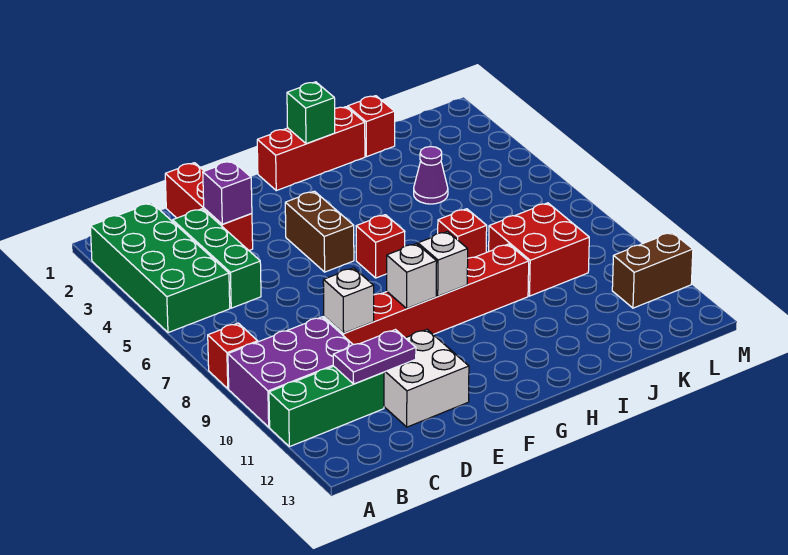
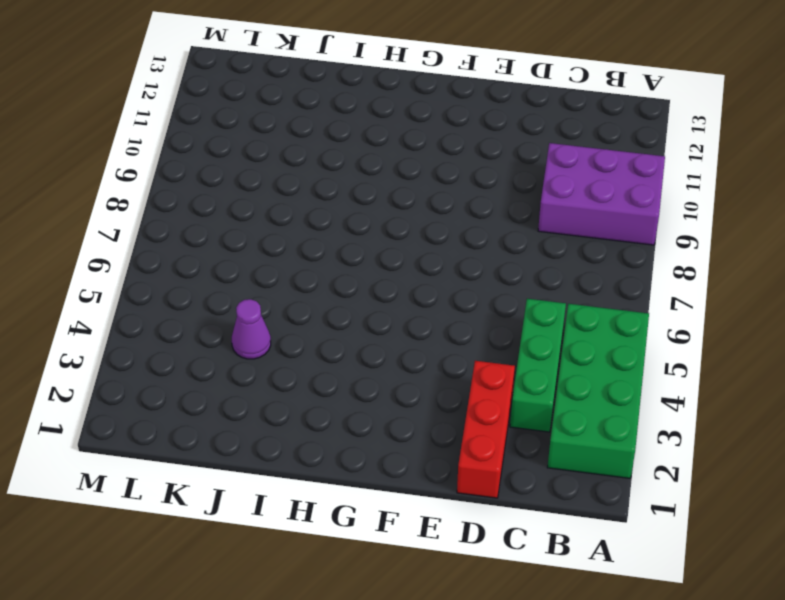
none -> red brick A8 level 1
none -> green brick A11:C11 level 1
none -> red brick D9:I9 level 1

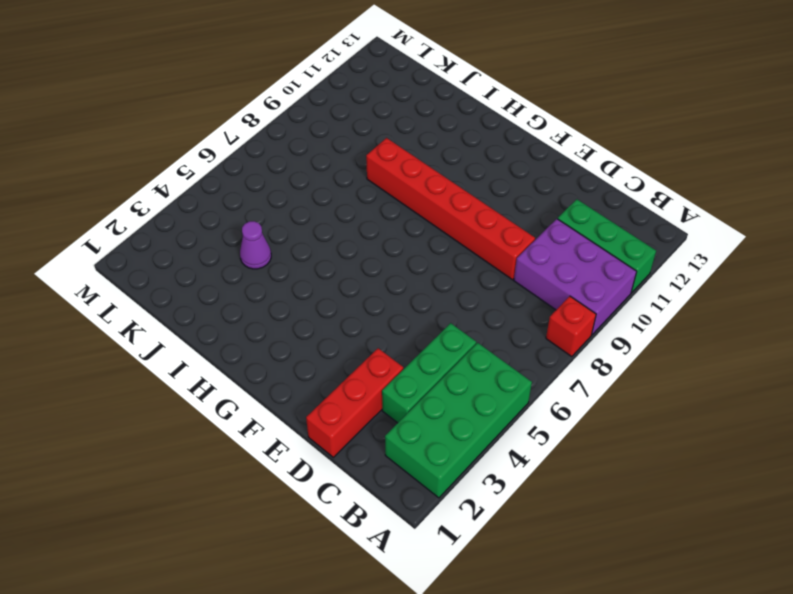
none -> white brick D11:E12 level 1
none -> brown brick F4:F5 level 1
none -> red brick G1:I1 level 1

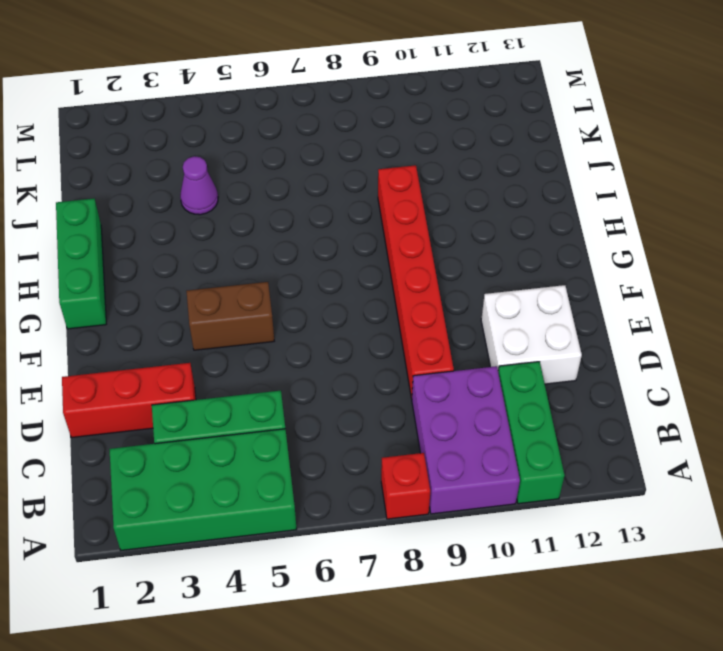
green brick G1:I1 level 1 -> red brick G1:I1 level 1
none -> red brick G6 level 1
none -> red brick I7 level 1
none -> red brick J1 level 1

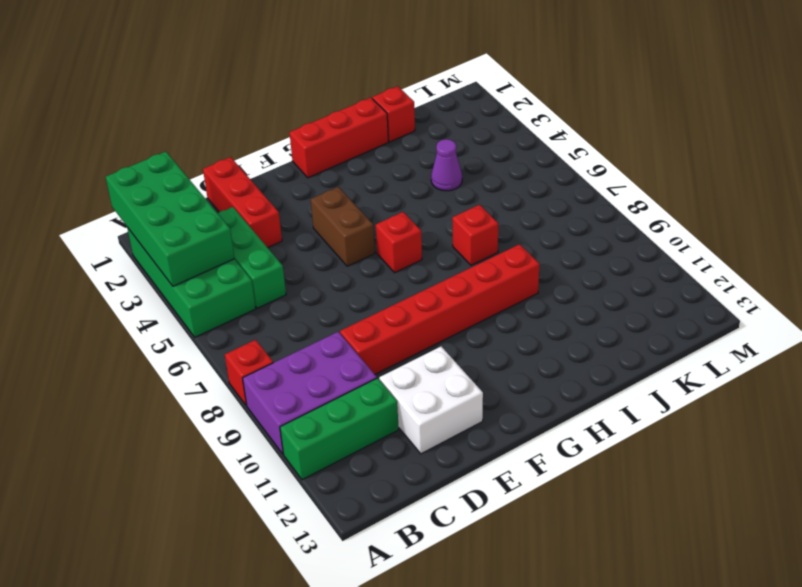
green brick A1:B4 level 2 -> none
none -> red brick J8:K9 level 1
none -> brown brick L11:M11 level 1
none -> purple plate C11:D11 level 2

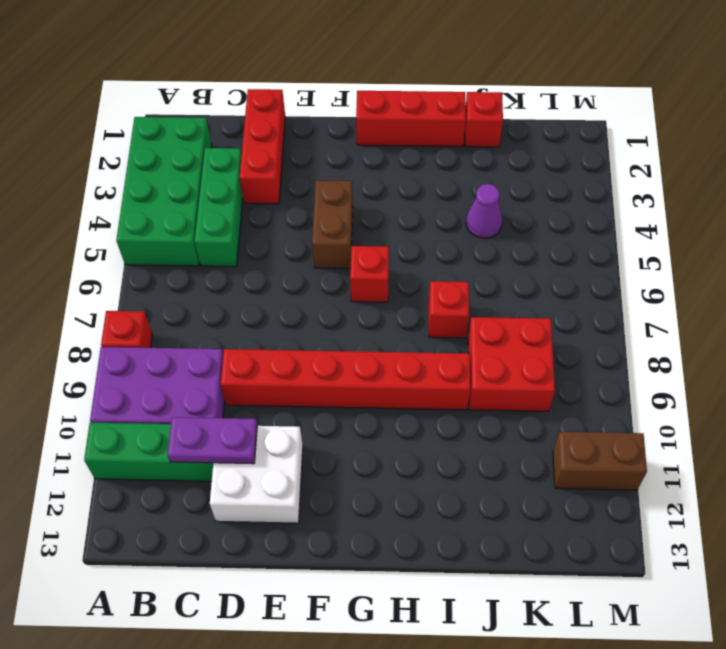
none -> purple brick D3 level 2
none -> white brick D9 level 2
none -> white brick F9 level 2

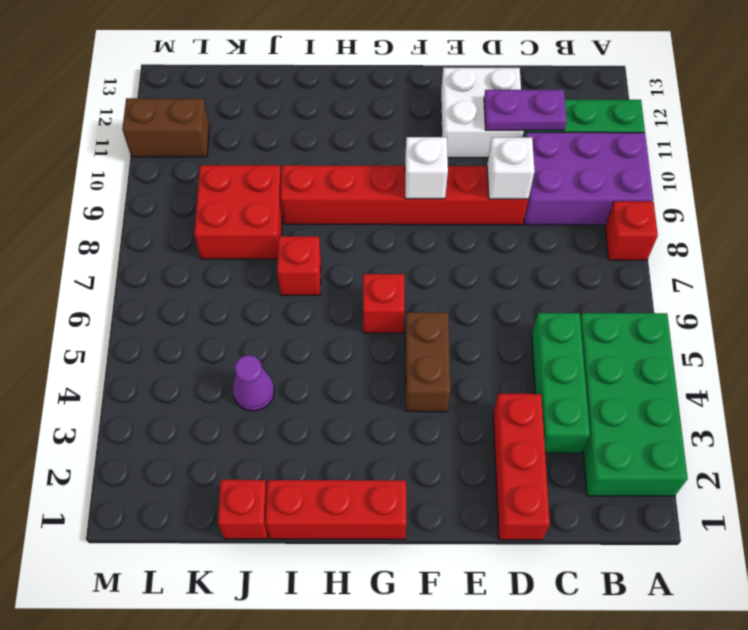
none -> purple brick D3 level 2
none -> white brick G9 level 2
none -> green brick H1 level 2

